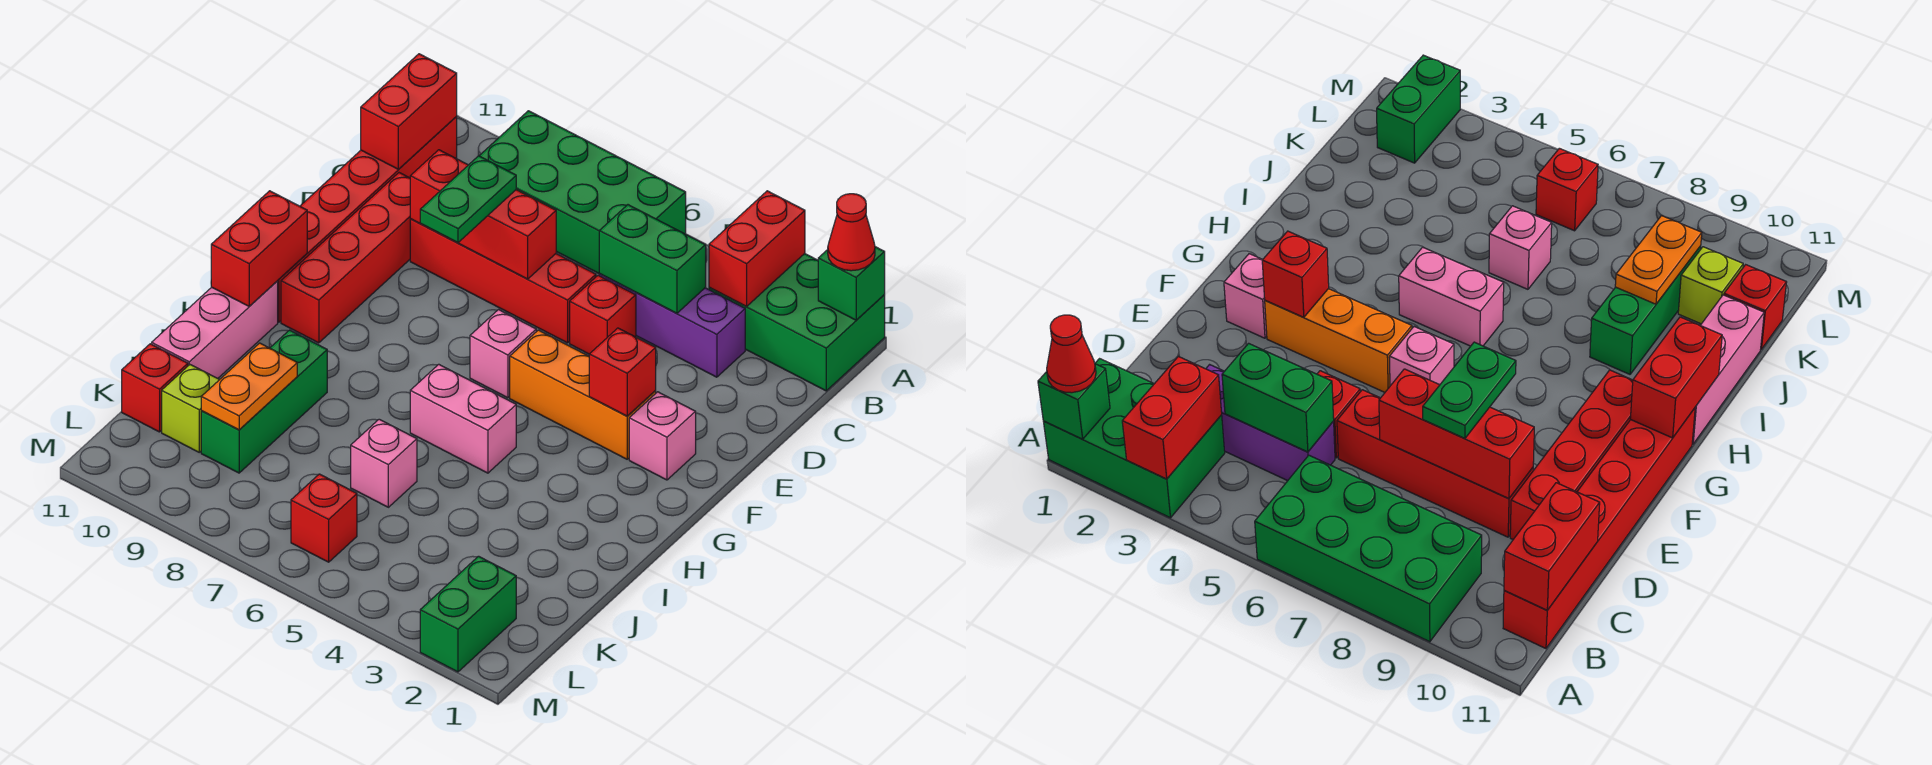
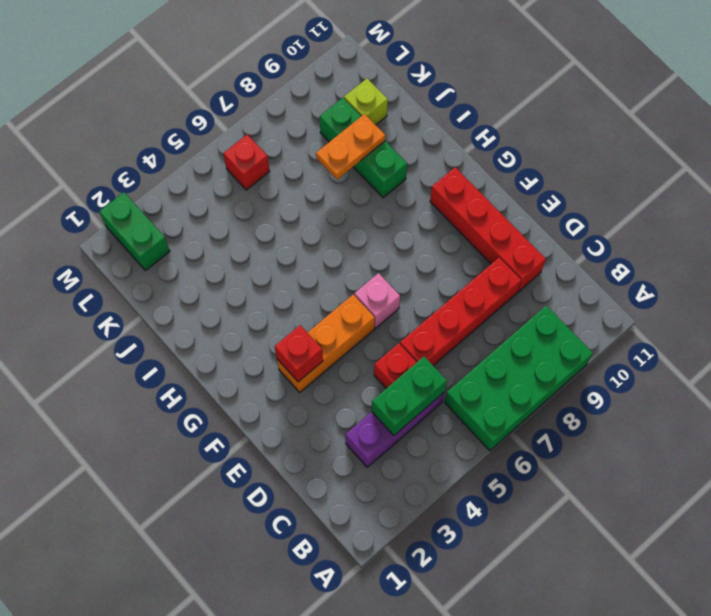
orange plate J8:J9 level 2 -> orange plate J9:K9 level 2
none -> green brick A1:B3 level 1
none -> red brick B11:G11 level 1
none -> pink brick F2 level 1

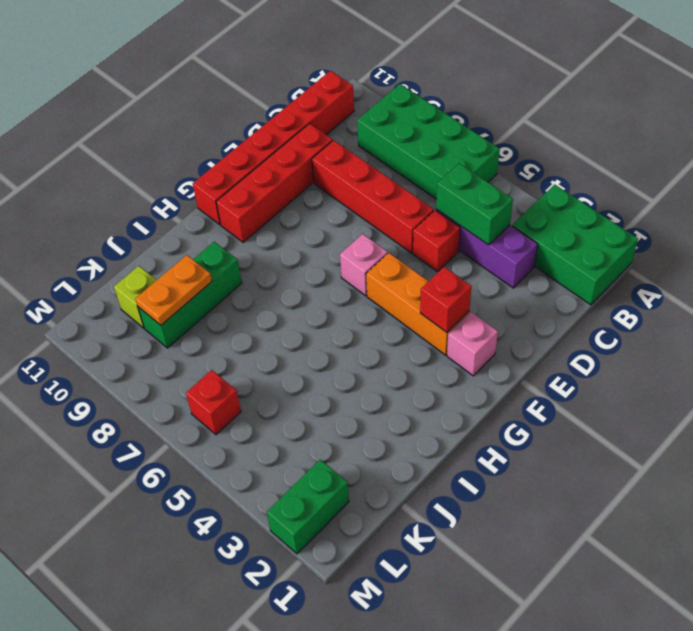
none -> pink brick H5:H6 level 1
none -> pink brick H11:J11 level 1
none -> pink brick J6 level 1

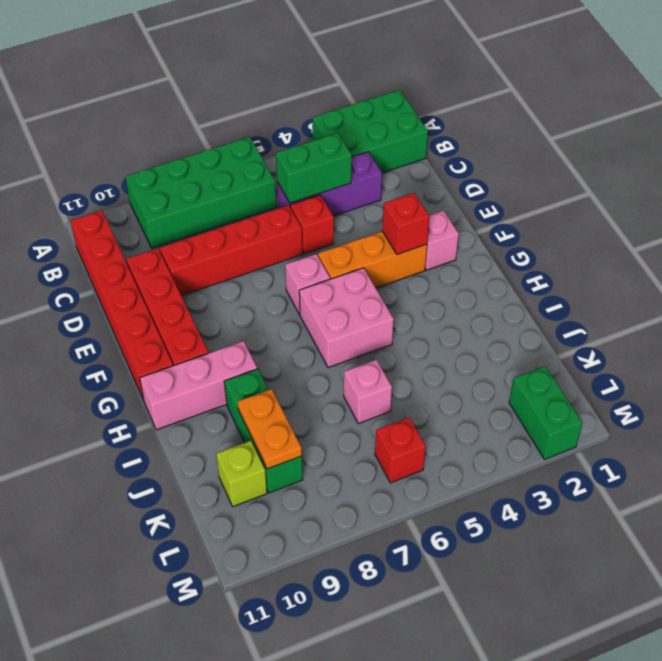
pink brick G5:H6 level 1 -> pink brick H5:H6 level 1
pink brick H9:H11 level 1 -> pink brick H11:J11 level 1
none -> red brick K11 level 1
none -> green brick A1 level 2
none -> red brick A3:B3 level 2

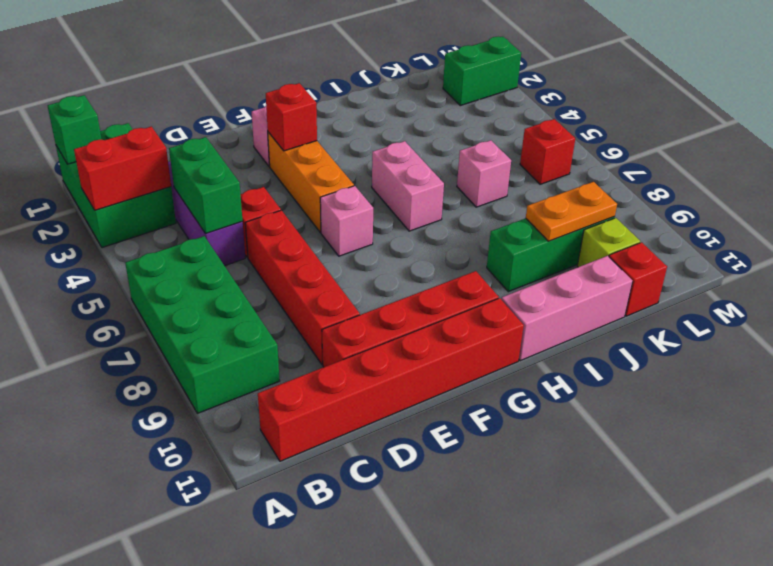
none -> red brick B11:C11 level 2
none -> red brick D7:D9 level 2
none -> red brick G11:H11 level 2

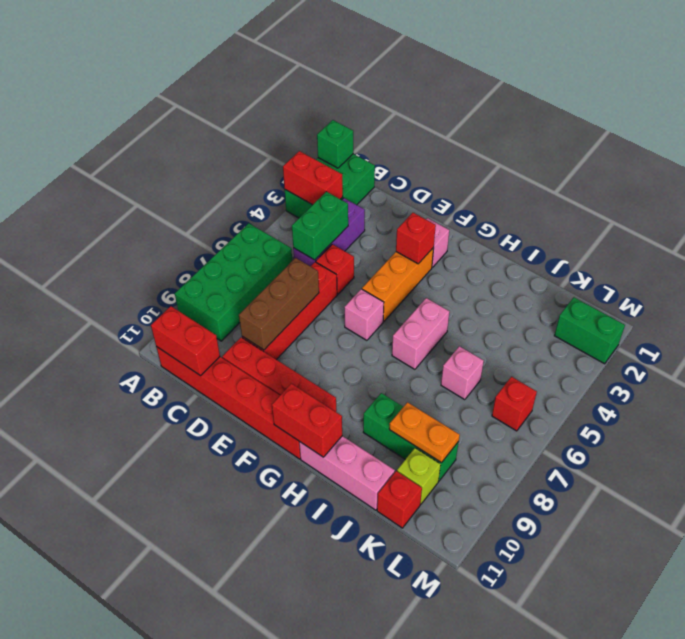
brown brick D7:D9 level 2 -> red brick D7:D9 level 2
none -> red cone A1 level 3
none -> green plate D8:E8 level 3

